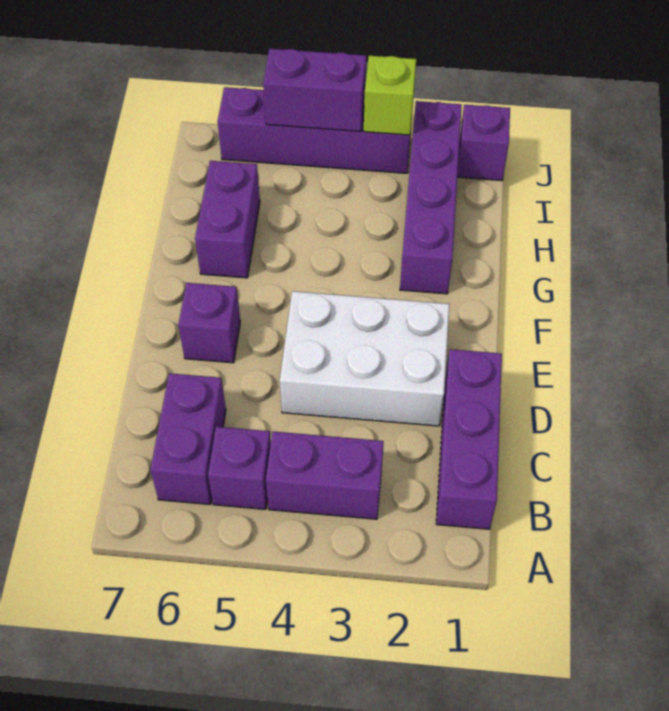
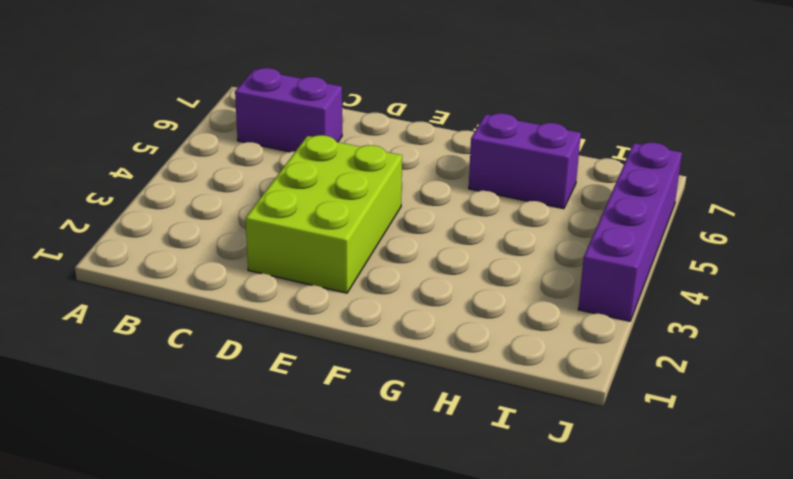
lime brick D2:E4 level 1 -> white brick D2:E4 level 1
none -> purple brick B1:D1 level 1
none -> purple brick B3:B4 level 1
none -> purple brick B5 level 1

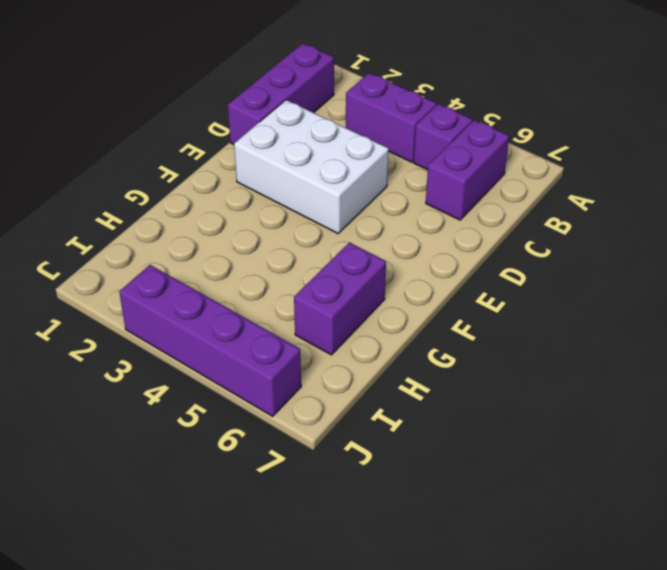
none -> purple brick E6 level 1
none -> purple brick G2:J2 level 1
none -> purple brick J1 level 1

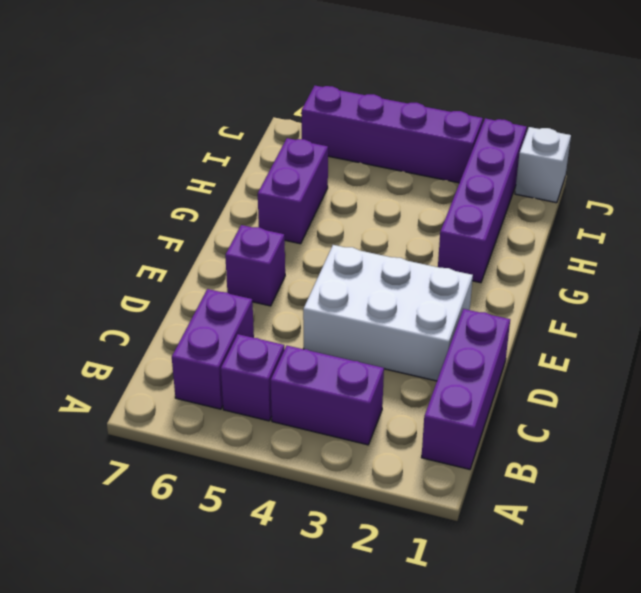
white brick J1 level 1 -> purple brick J1 level 1
none -> lime brick J3 level 2
none -> purple brick J4:J5 level 2

